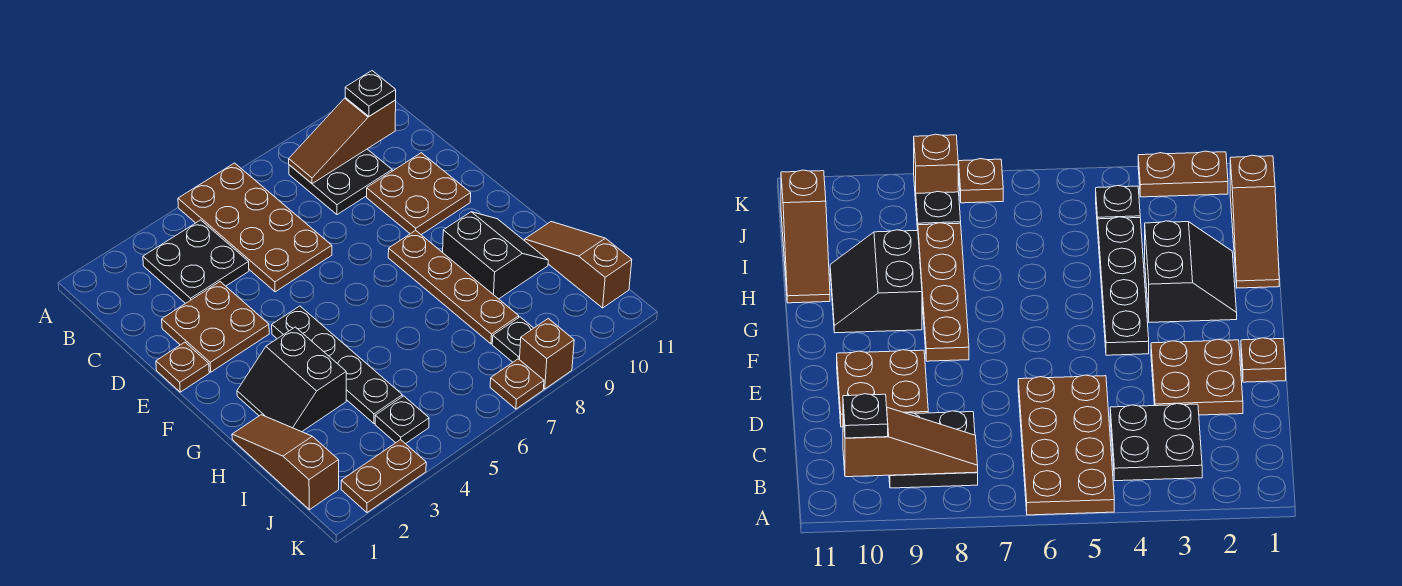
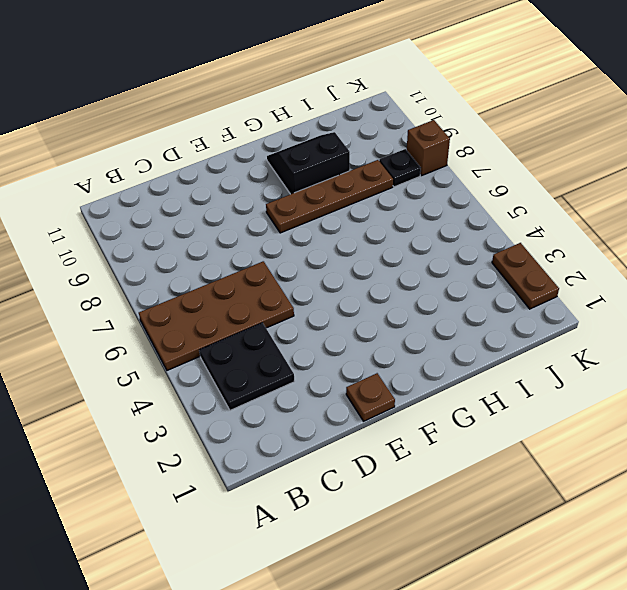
none -> black plate B8:C9 level 1
none -> brown plate D2:E3 level 1
none -> brown plate D9:E10 level 1

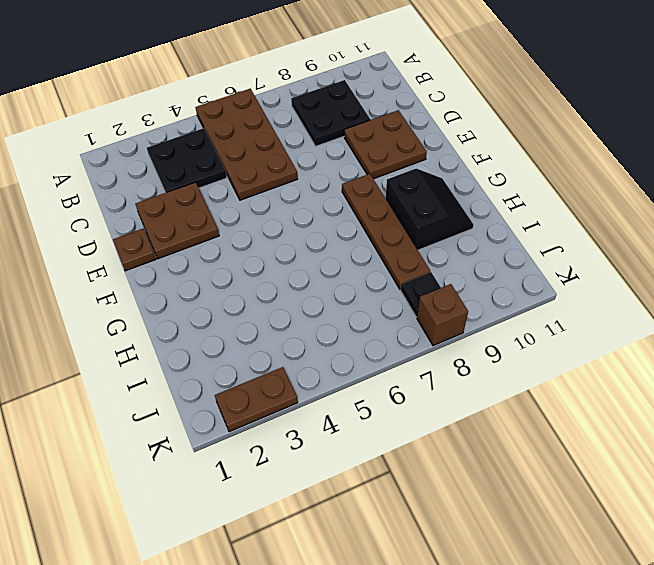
none -> black plate F4:I4 level 1
none -> black slope G2:H3 level 1 top 3
none -> brown slope H1:J1 level 1 top J

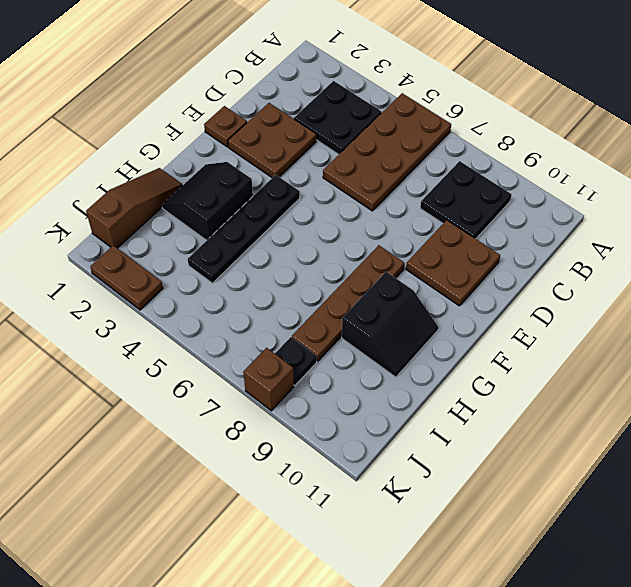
none -> brown slope H11:J11 level 1 top J
none -> black plate J4 level 1
none -> brown plate K7 level 1

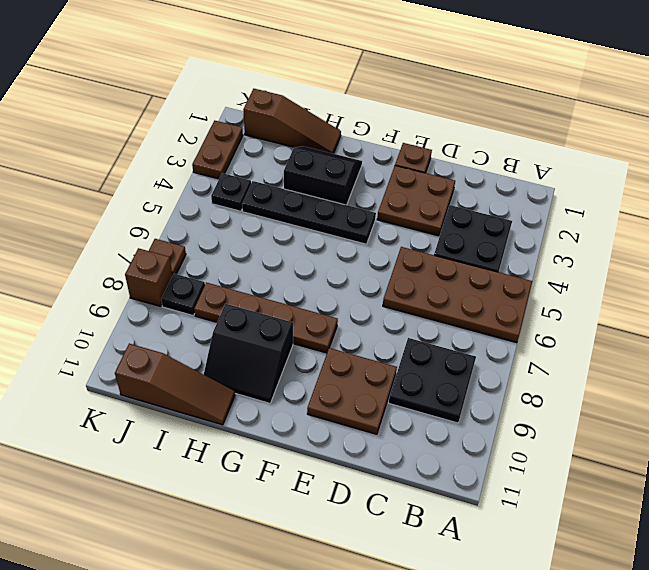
none -> brown slope B8:B10 level 2 top 10
none -> black plate B10 level 3

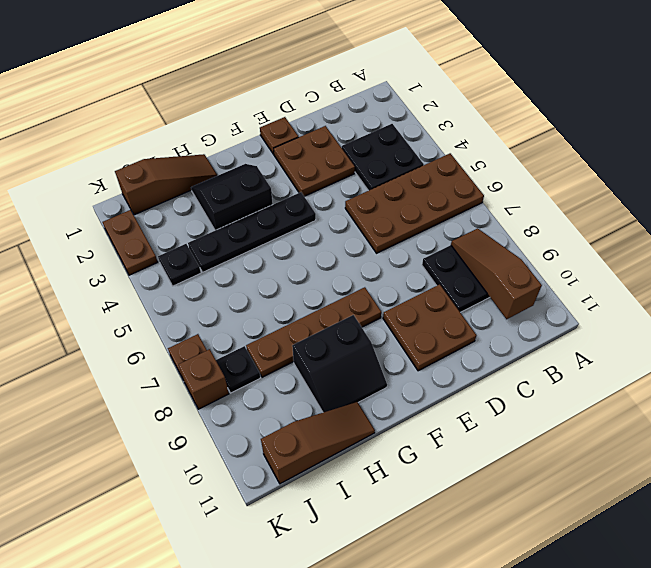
none -> black plate B10 level 3

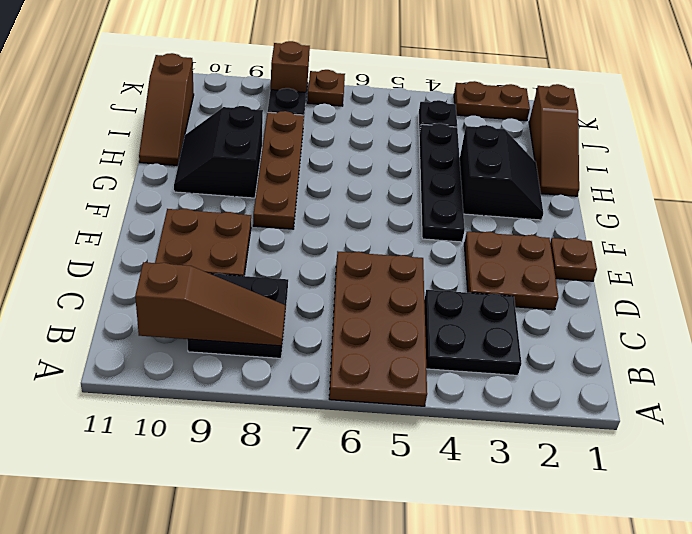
none -> black plate B10 level 3

